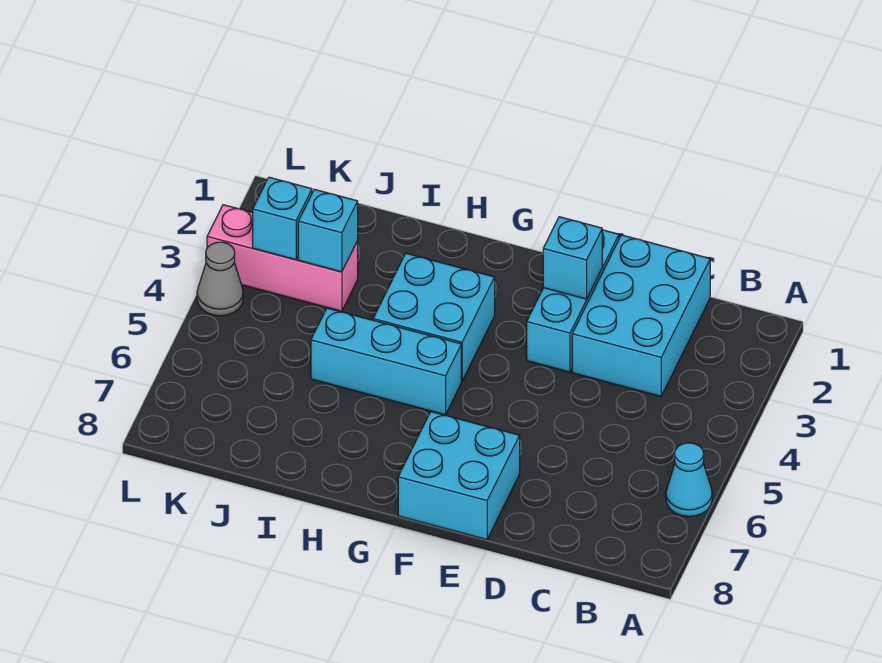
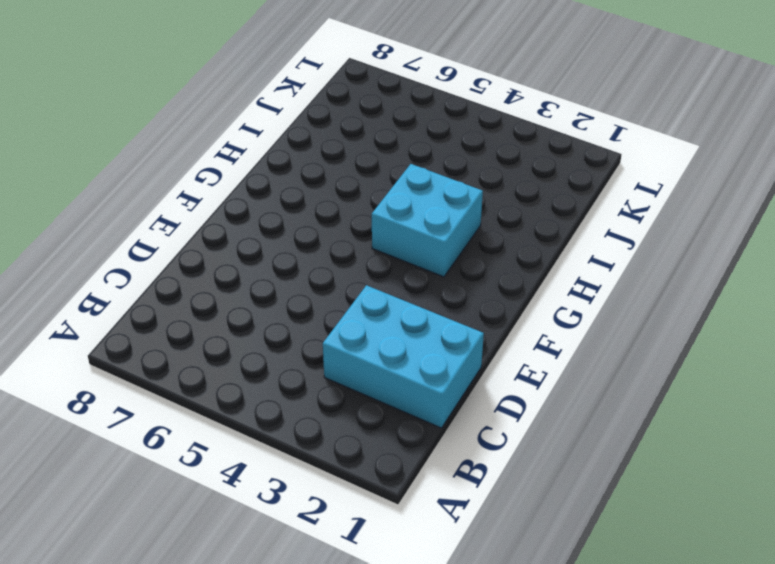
none -> cyan cone A6 level 1
none -> cyan brick E1:E3 level 1

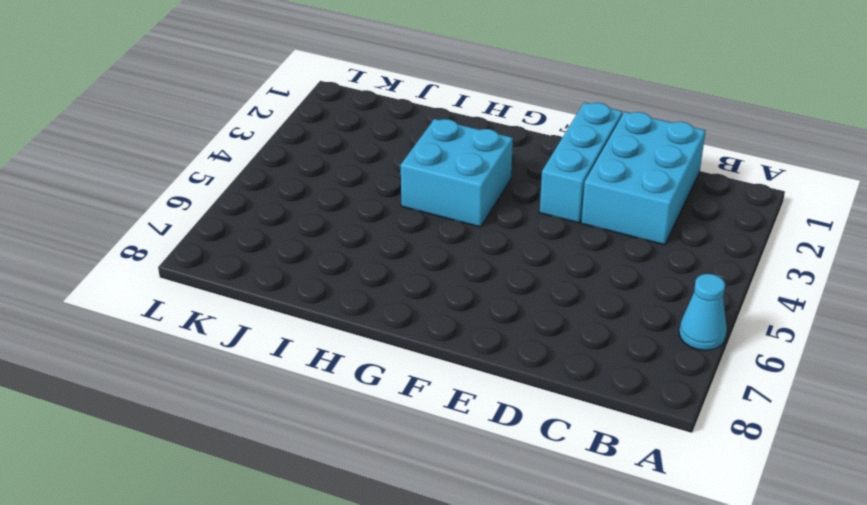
none -> cyan brick E7:F8 level 1
none -> cyan brick G5:I5 level 1

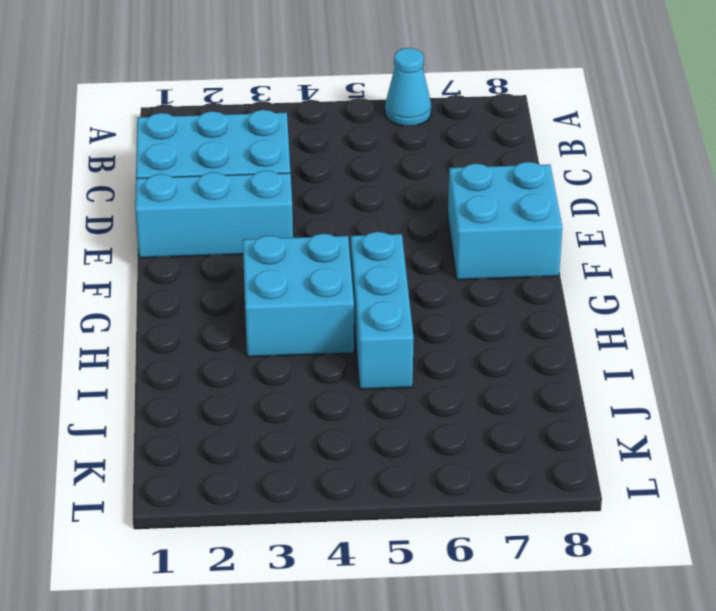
none -> pink brick J3:L3 level 1
none -> grey cone L4 level 1

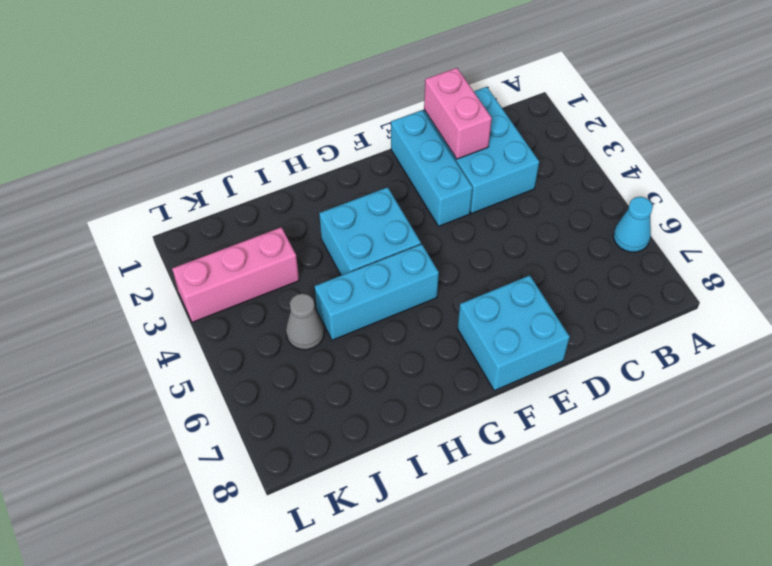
pink brick D1:D2 level 2 -> none
grey cone J5 level 1 -> grey cone L4 level 1
none -> cyan brick E2 level 2
none -> cyan brick J3 level 2

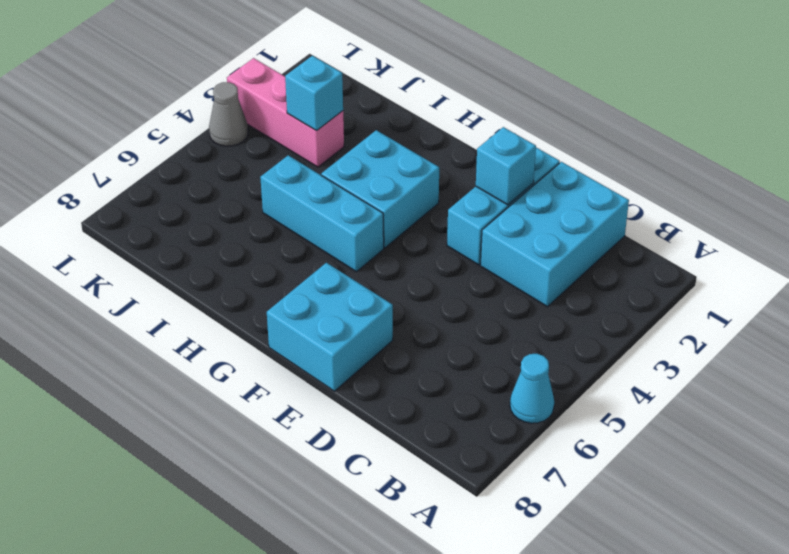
none -> cyan brick K3 level 2

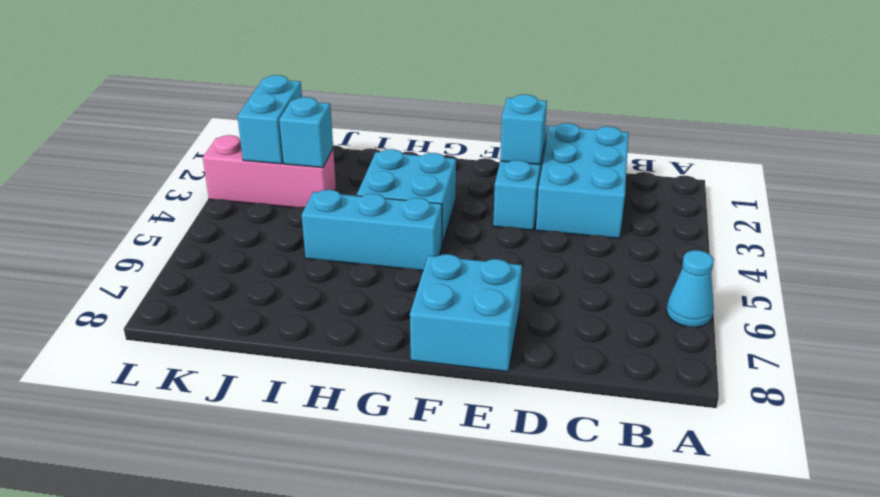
cyan brick K2:K3 level 2 -> cyan brick K3 level 2
none -> grey cone L4 level 1

